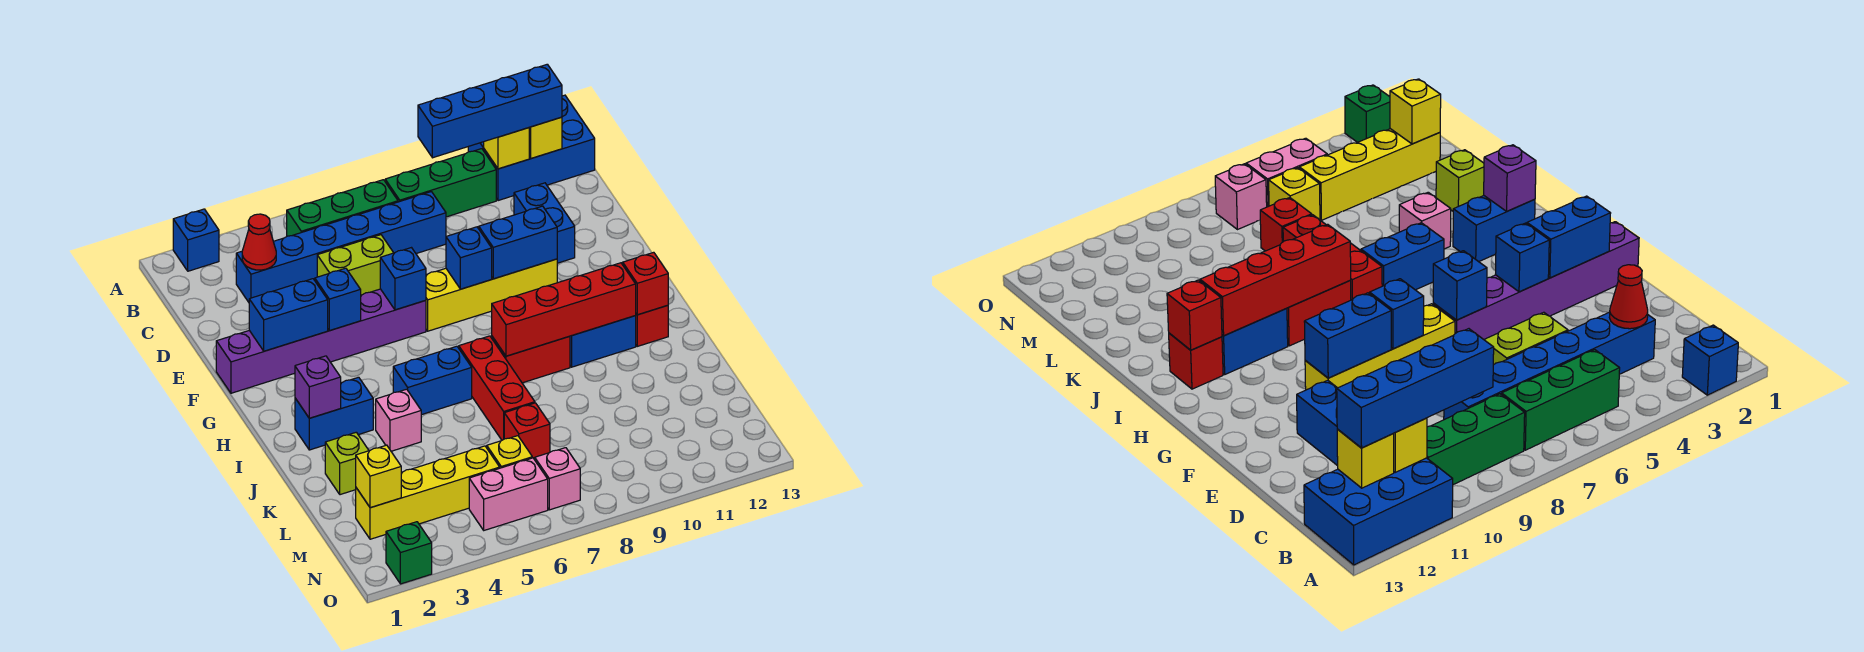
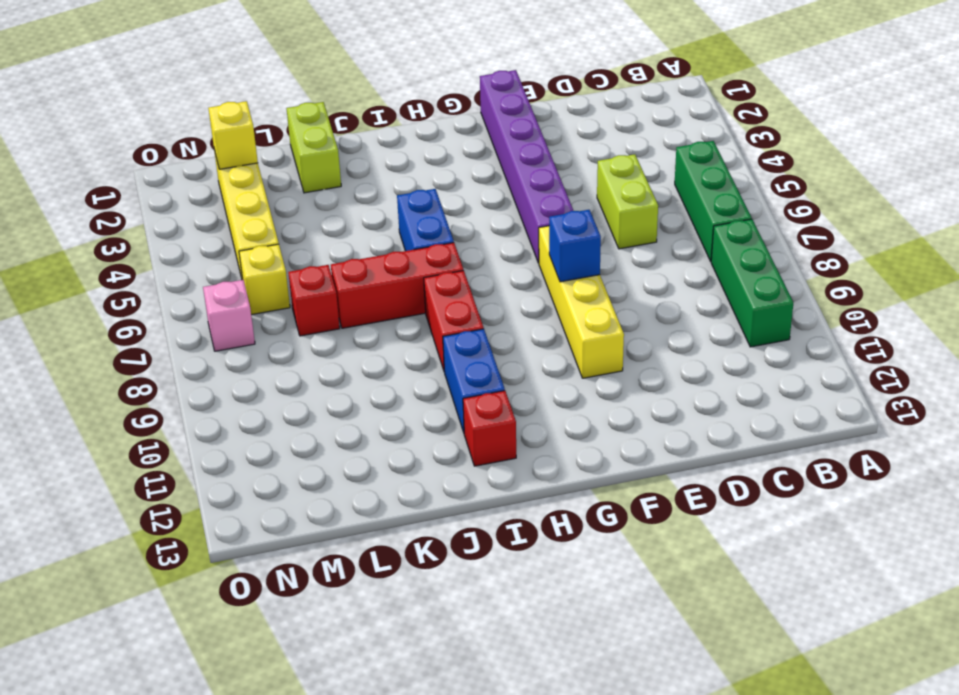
lime brick K1:K2 level 1 -> lime brick K2 level 1
none -> blue brick A2 level 1
none -> blue brick A11:B13 level 1
none -> blue brick C3:C8 level 1
none -> blue brick D11:E11 level 1

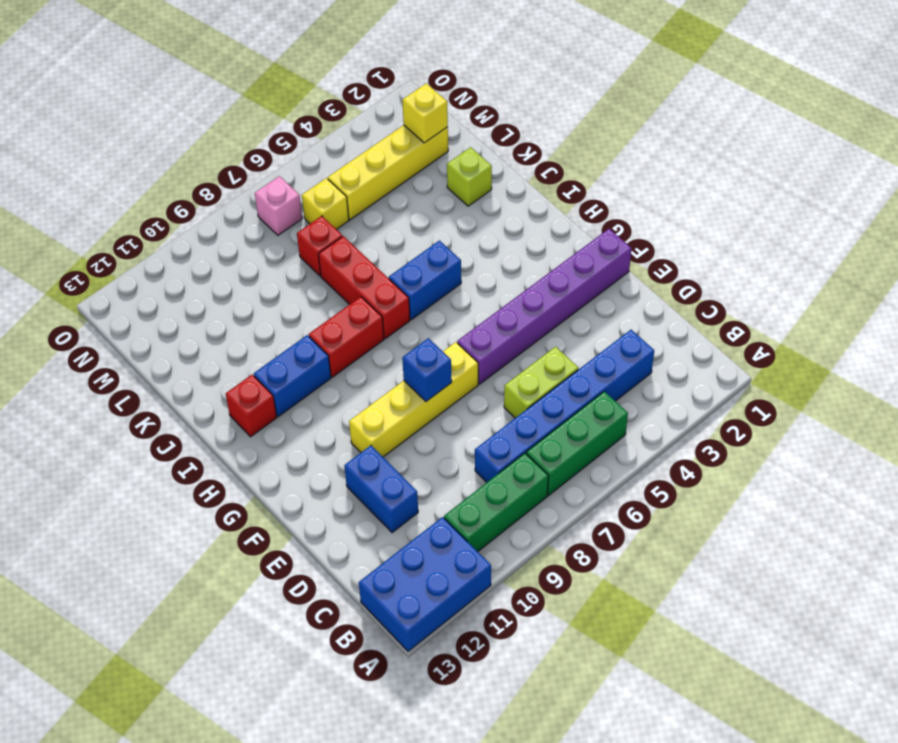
none -> blue brick A2 level 1
none -> blue brick I2:I3 level 1
none -> pink brick J4 level 1
none -> pink brick N5:N6 level 1

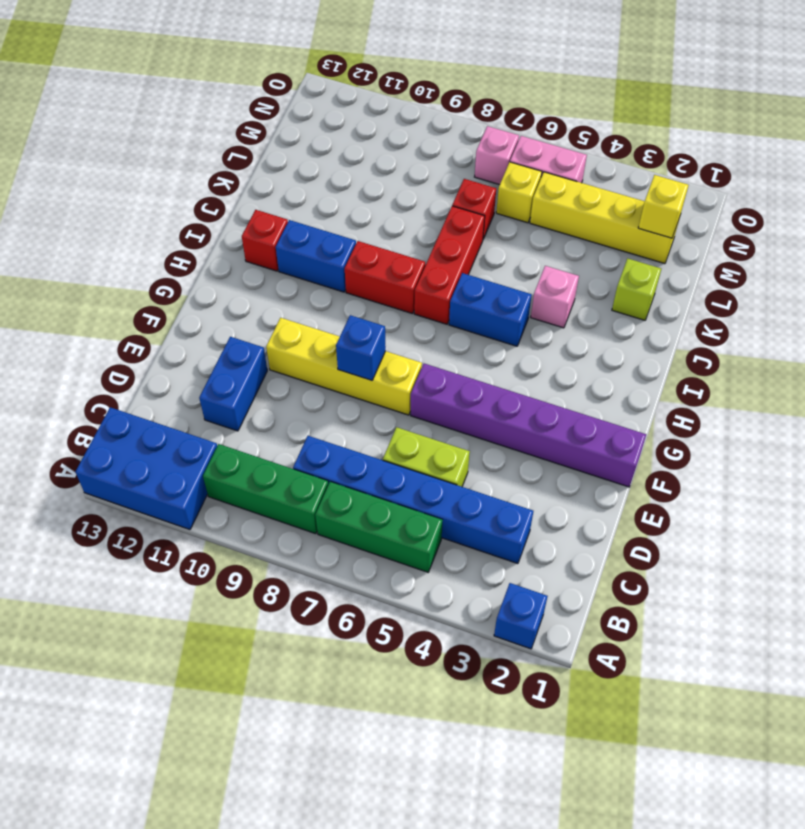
none -> blue brick I2:I3 level 1
none -> green brick O2 level 1
none -> yellow brick B11 level 2
none -> yellow brick B12 level 2

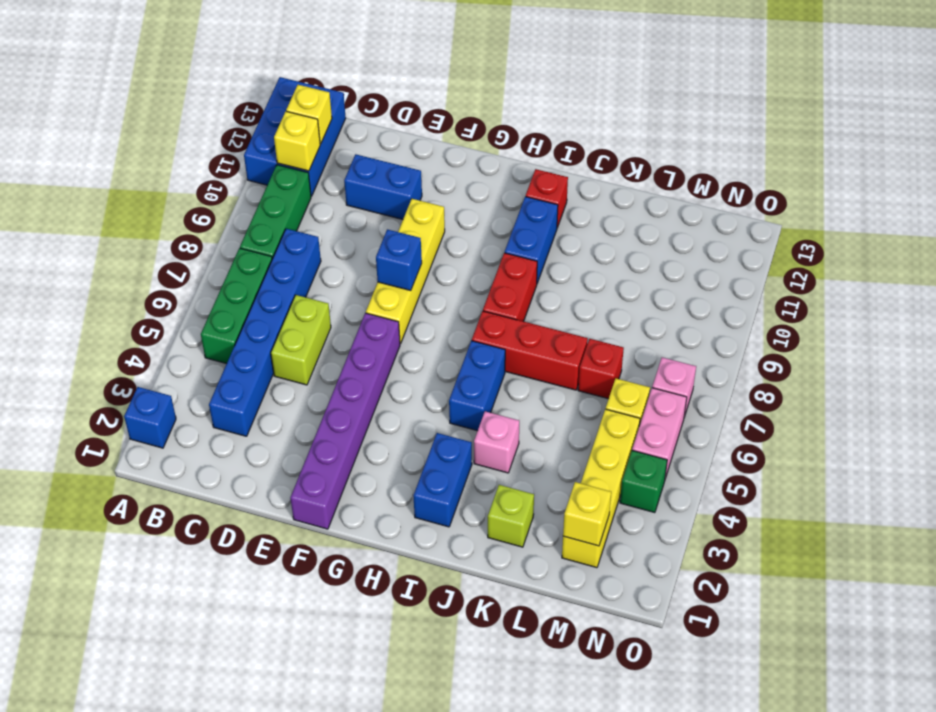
green brick N4 level 1 -> green brick O2 level 1
none -> red cone C3 level 2
none -> blue brick F2:F3 level 2
none -> blue brick F4 level 2
none -> blue brick F6 level 2

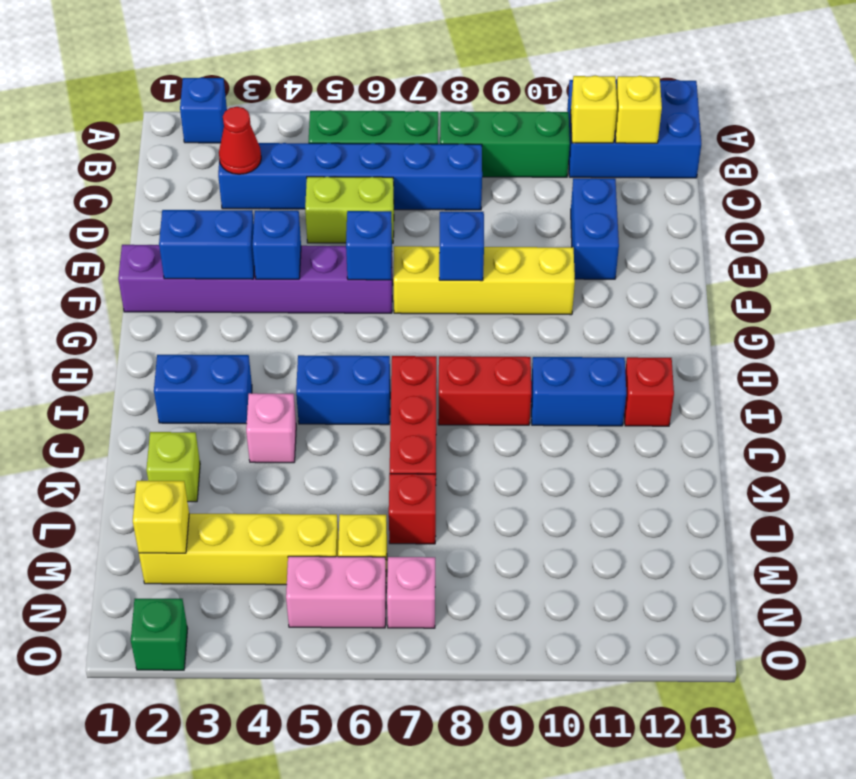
none -> blue brick F9:F10 level 2
none -> purple brick I2 level 2
none -> red brick I8:I11 level 2
none -> red brick I12 level 2

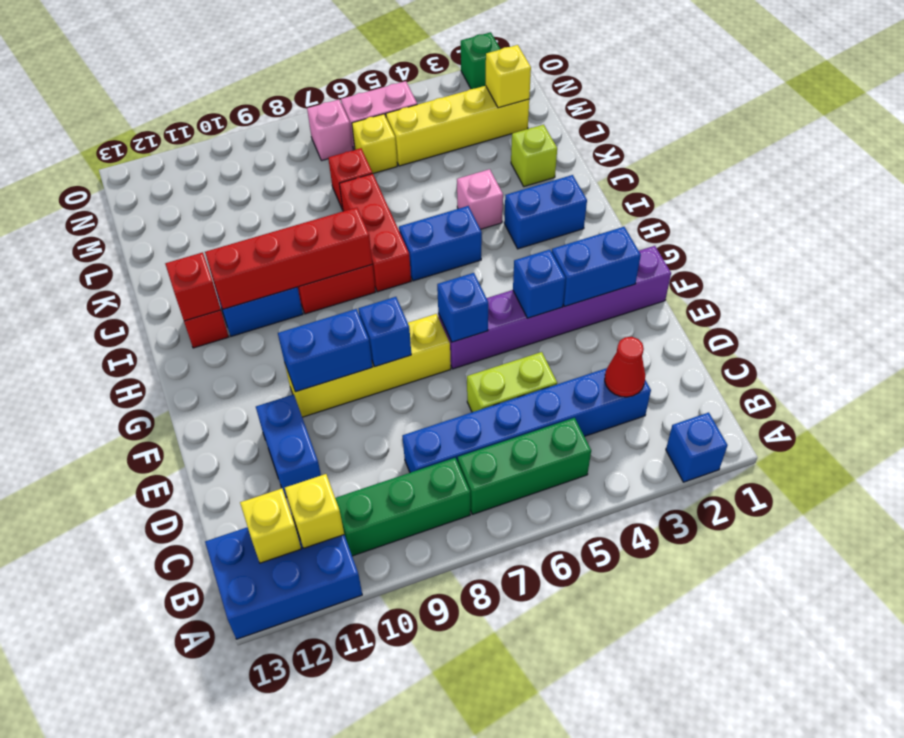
none -> purple brick I2 level 2
none -> blue brick B9:B12 level 3

